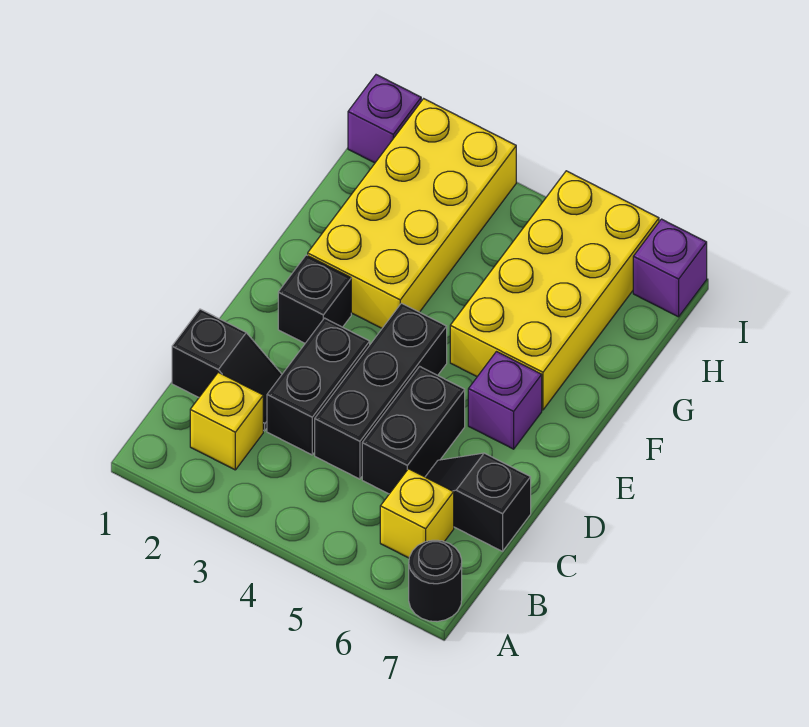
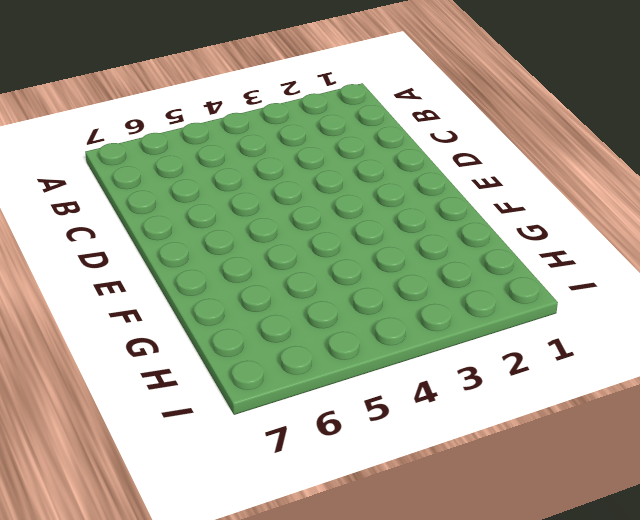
none -> black round brick A7 level 1
none -> yellow brick B2 level 1
none -> yellow brick B6 level 1

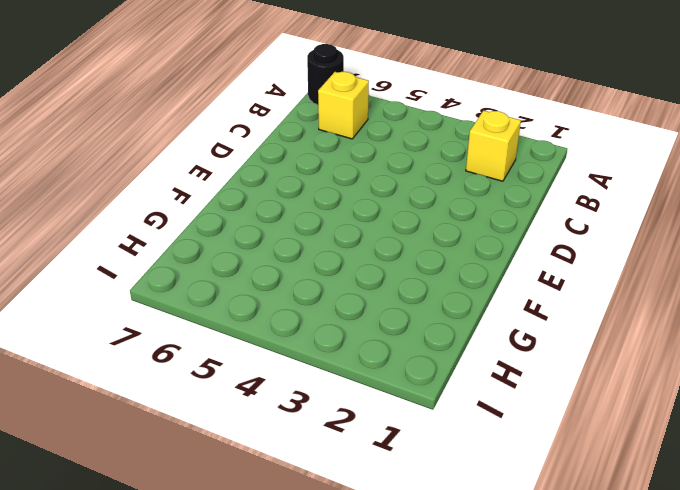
none -> black slope C1:C2 level 1 top 1
none -> black brick C3:D3 level 1
none -> black brick C4:E4 level 1

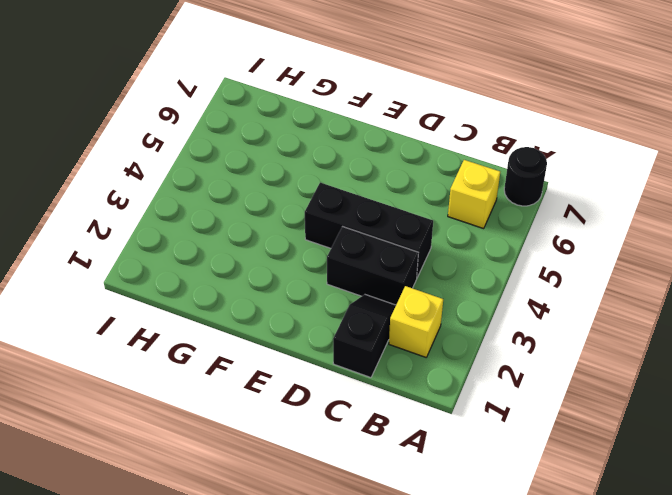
none -> black brick C5:D5 level 1
none -> black slope C6:C7 level 1 top 7
none -> black brick E2 level 1

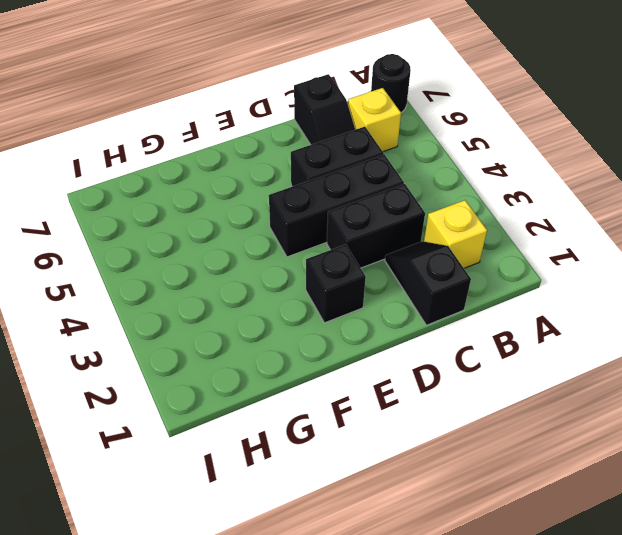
none -> purple brick E6 level 1
none -> yellow brick F2:I3 level 1
none -> yellow brick F5:I6 level 1

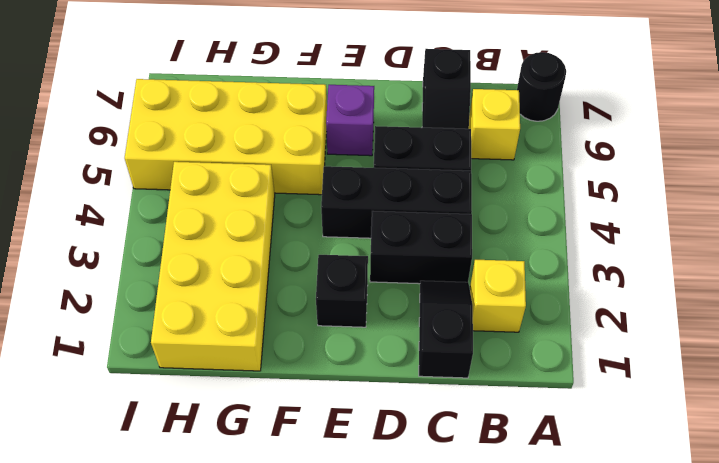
yellow brick G1:H4 level 1 -> yellow brick F2:I3 level 1
none -> purple brick I1 level 1
none -> purple brick I7 level 1

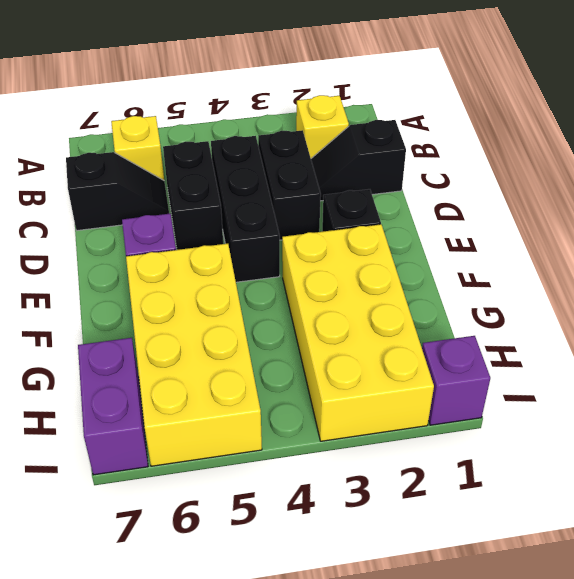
purple brick H7:I7 level 1 -> purple brick I7 level 1
none -> black round brick A7 level 1

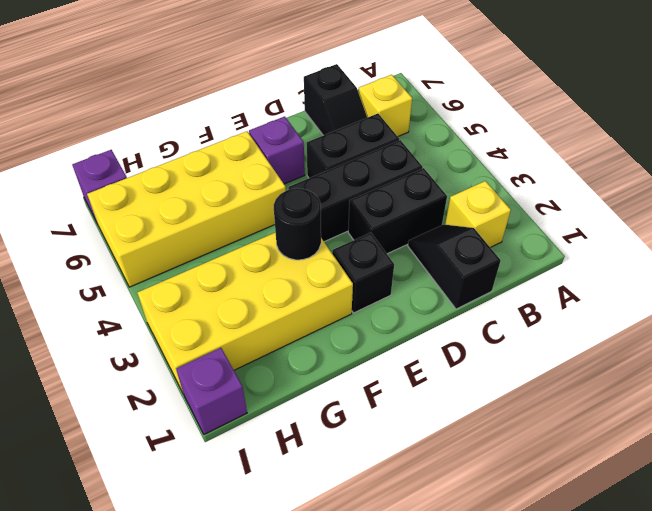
black round brick F3 level 2 -> black round brick A7 level 1

